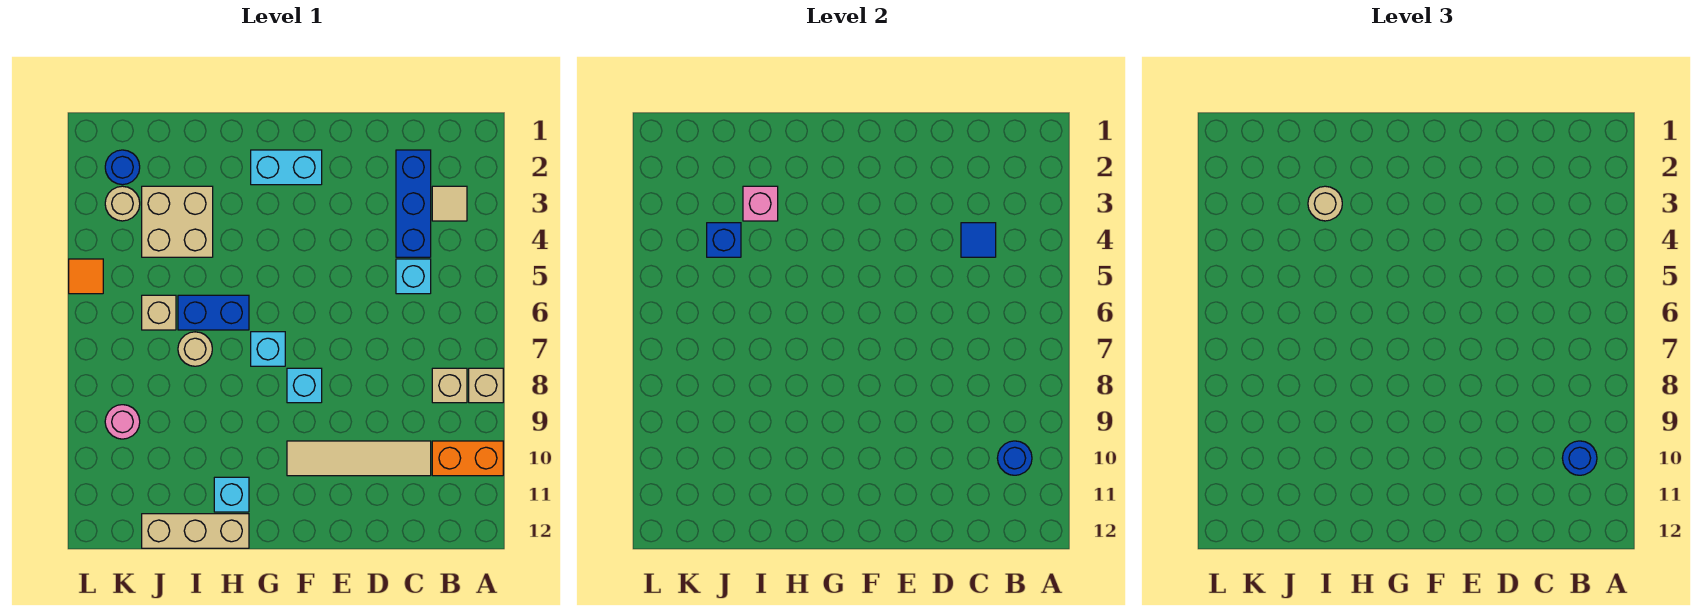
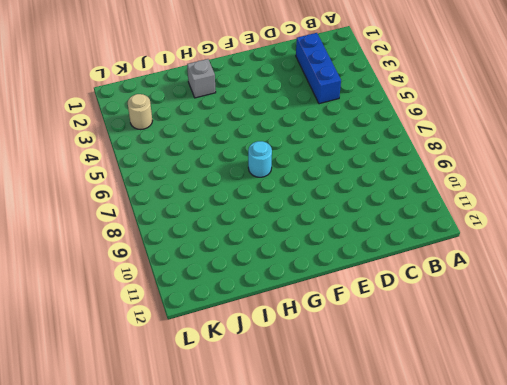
cyan round brick G7 level 1 -> cyan brick G7 level 1
grey brick H2 level 1 -> none
none -> tan brick A8 level 1
none -> orange brick A10:B10 level 1
none -> tan tile B3 level 1

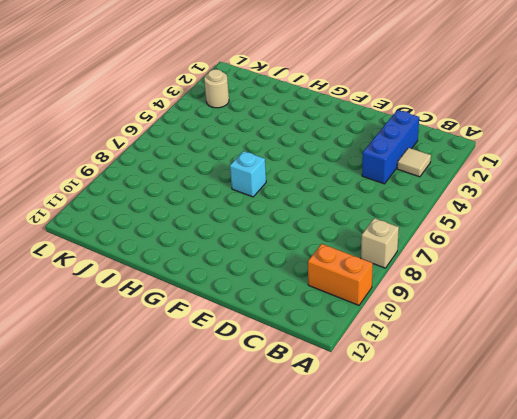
none -> tan brick B8 level 1
none -> cyan brick C5 level 1
none -> tan tile C10:F10 level 1

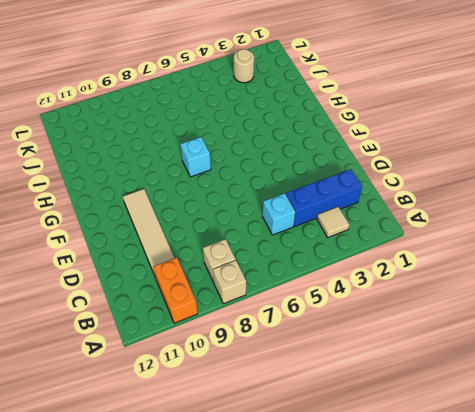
none -> cyan brick F2:G2 level 1
none -> cyan brick F8 level 1
none -> blue brick H6:I6 level 1

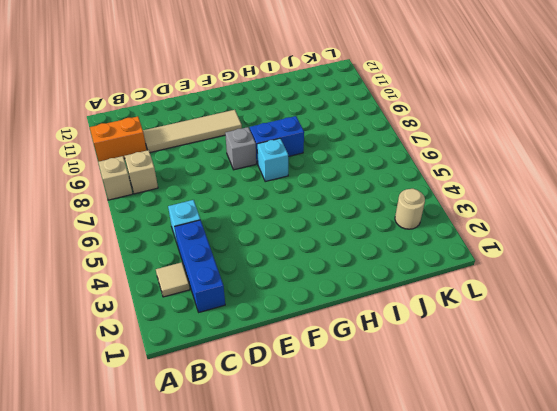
grey brick F8 level 1 -> cyan brick F8 level 1
blue brick G8:H8 level 1 -> blue brick H6:I6 level 1
none -> cyan brick F2:G2 level 1
none -> cyan brick H11 level 1
none -> tan brick H12:J12 level 1

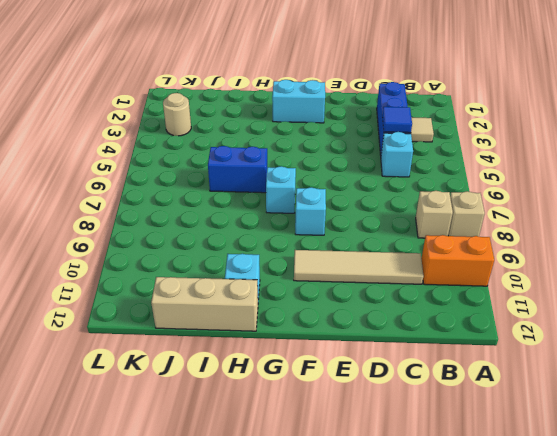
none -> tan brick I3:J4 level 1
none -> tan round brick I7 level 1
none -> tan brick J6 level 1

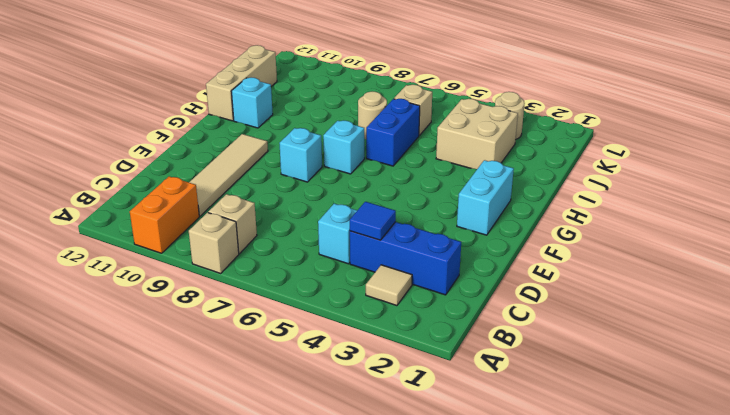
none -> blue round brick K2 level 1
none -> pink round brick K9 level 1
none -> orange tile L5 level 1

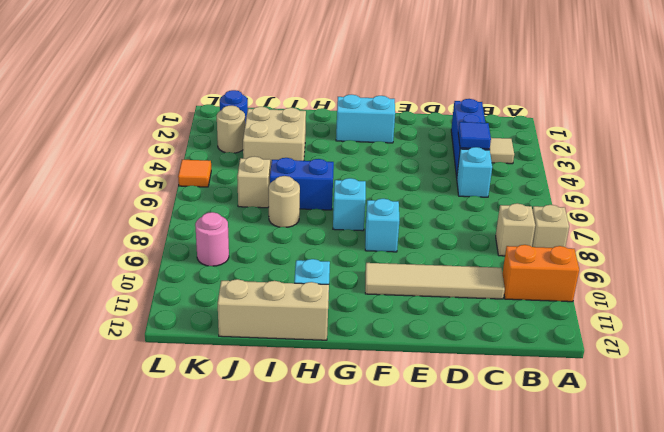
none -> blue round brick B10 level 2
none -> pink brick I3 level 2
none -> blue brick J4 level 2

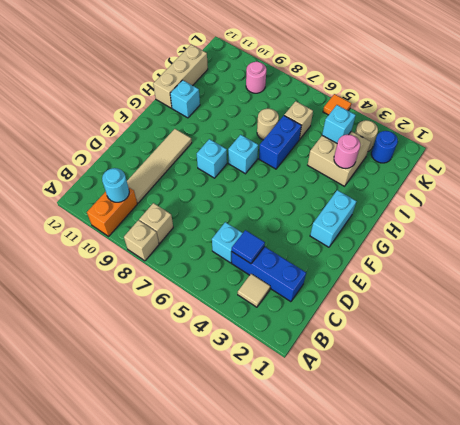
cyan round brick B10 level 2 -> blue round brick B10 level 2
pink round brick I3 level 2 -> pink brick I3 level 2
cyan brick J4 level 2 -> blue brick J4 level 2
none -> blue round brick B10 level 3
none -> tan round brick I3 level 3

